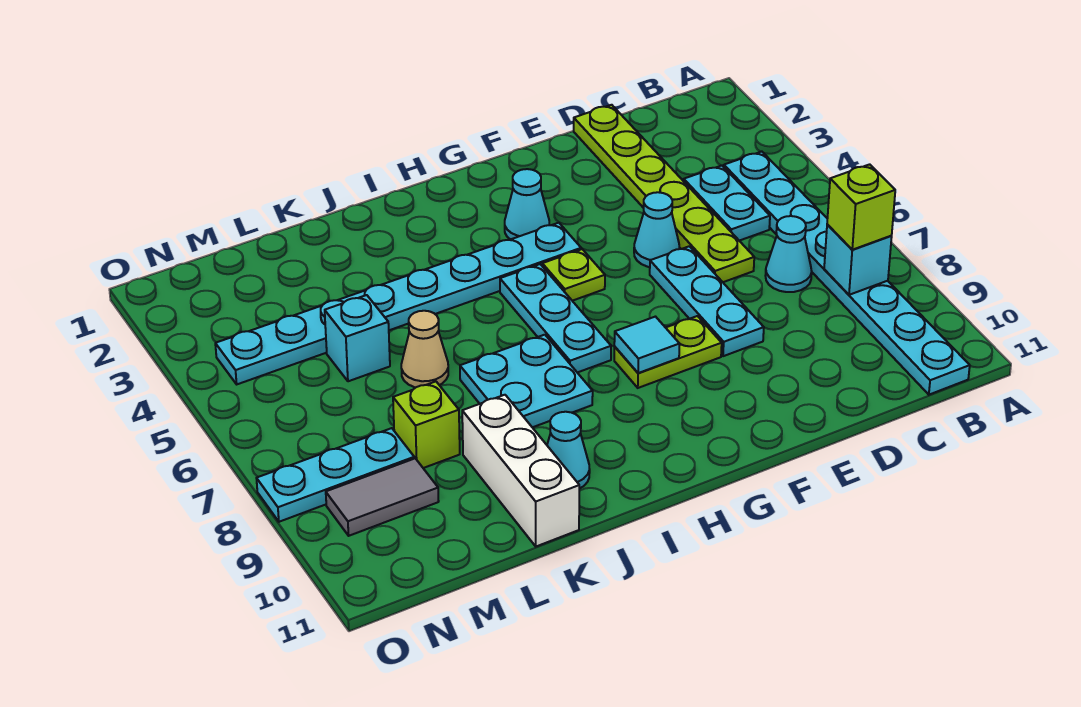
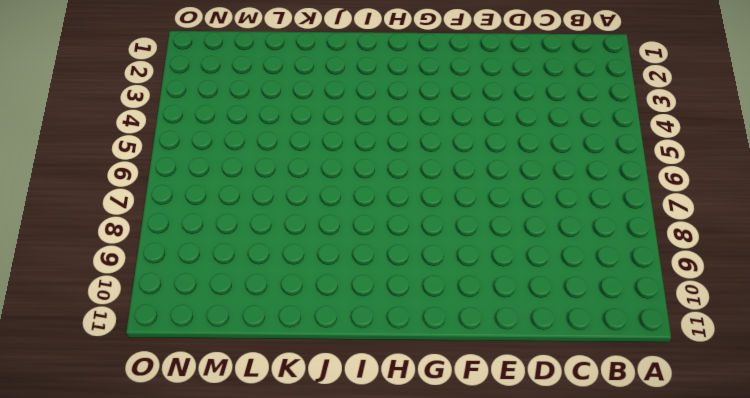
none -> cyan plate B4:B11 level 1
none -> cyan plate C4:C5 level 1
none -> cyan cone C7 level 1

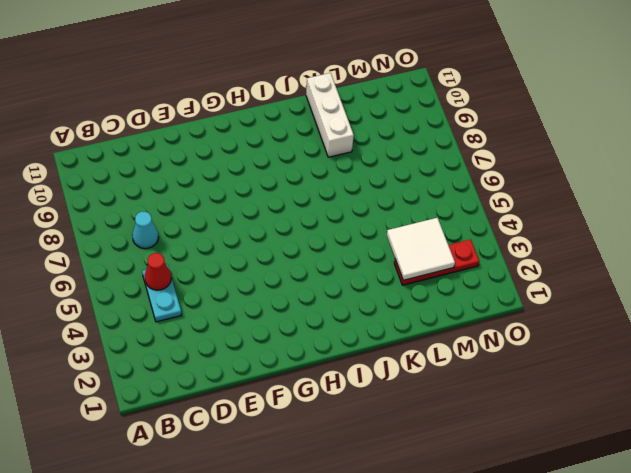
red cone C5 level 2 -> none
red plate L3:N3 level 1 -> none
white tile L3:M4 level 2 -> none
none -> cyan plate B4:B11 level 1
none -> lime plate D1:D6 level 1
none -> cyan cone E5 level 1

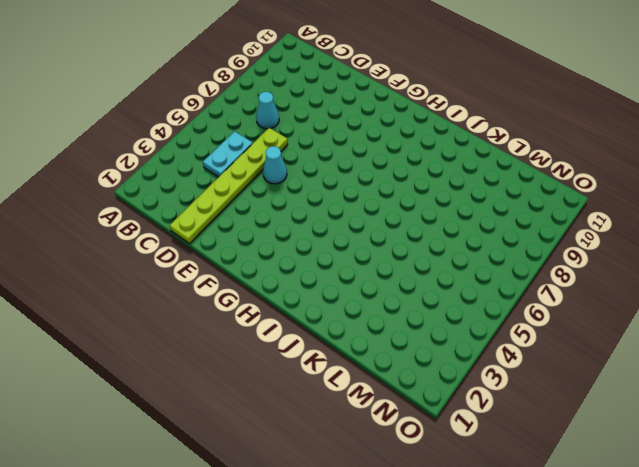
none -> cyan plate B4:B11 level 1
none -> cyan plate E6:E8 level 1
none -> lime plate F8:G8 level 1

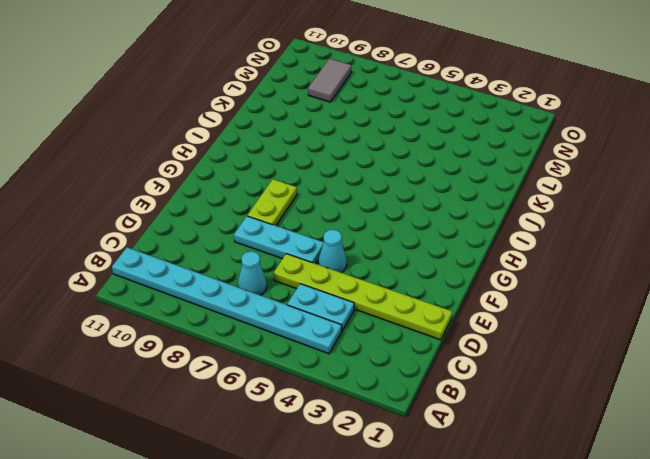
none -> cyan cone G3 level 1
none -> cyan plate G4:N4 level 1
none -> lime plate G5 level 1

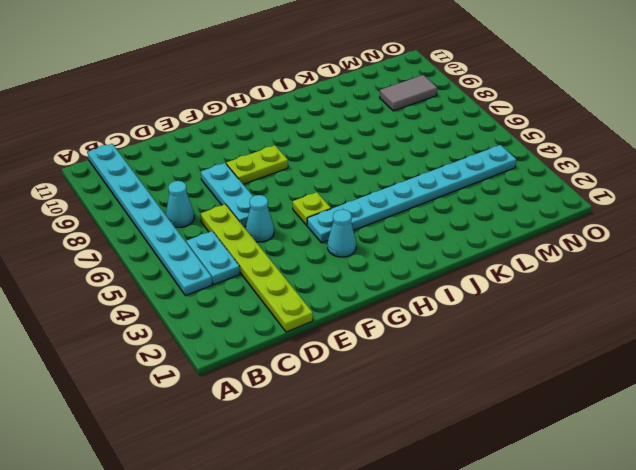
none -> cyan plate H5:H7 level 1
none -> cyan plate I7:J8 level 1
none -> cyan cone J10 level 1

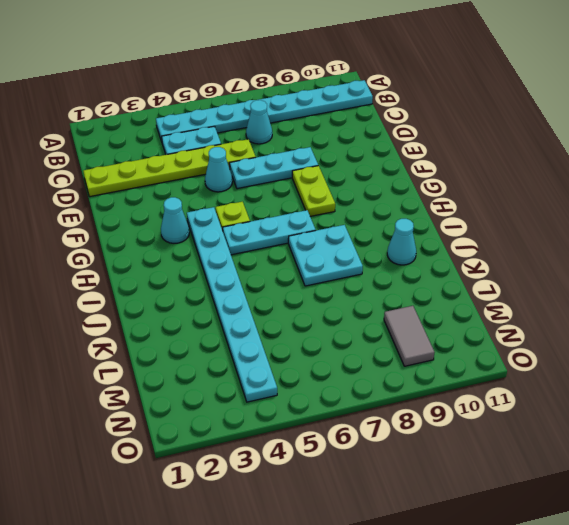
none -> tan cone K6 level 1
none -> white brick K9:K11 level 1
none -> cyan brick L5 level 1

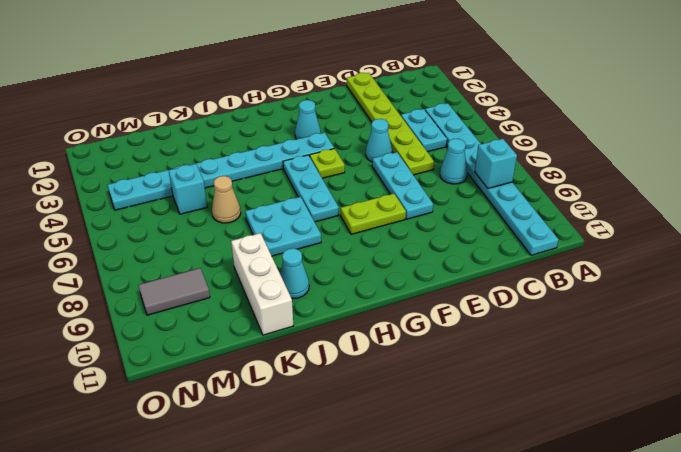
none -> lime brick L8 level 1
none -> cyan plate M8:O8 level 1
none -> cyan tile G8 level 2

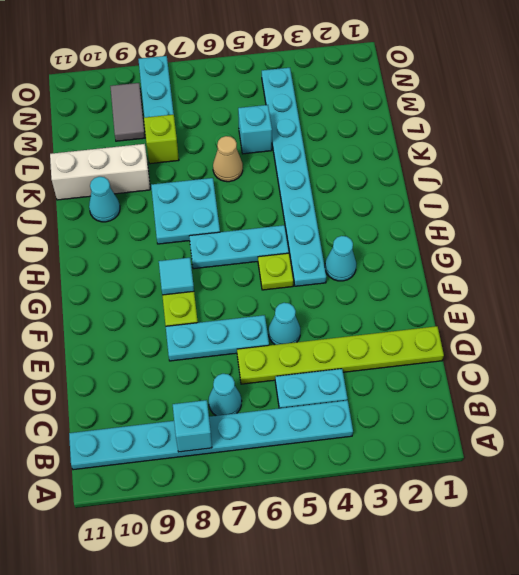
none -> lime brick B8 level 3

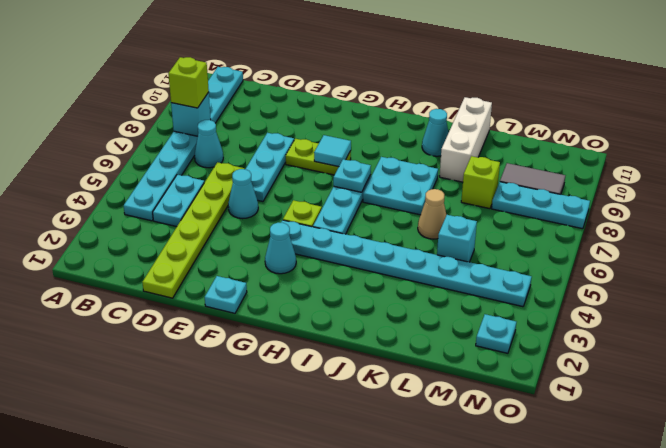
cyan plate F1 level 1 -> none
cyan plate H7 level 2 -> none
cyan plate N2 level 1 -> none

